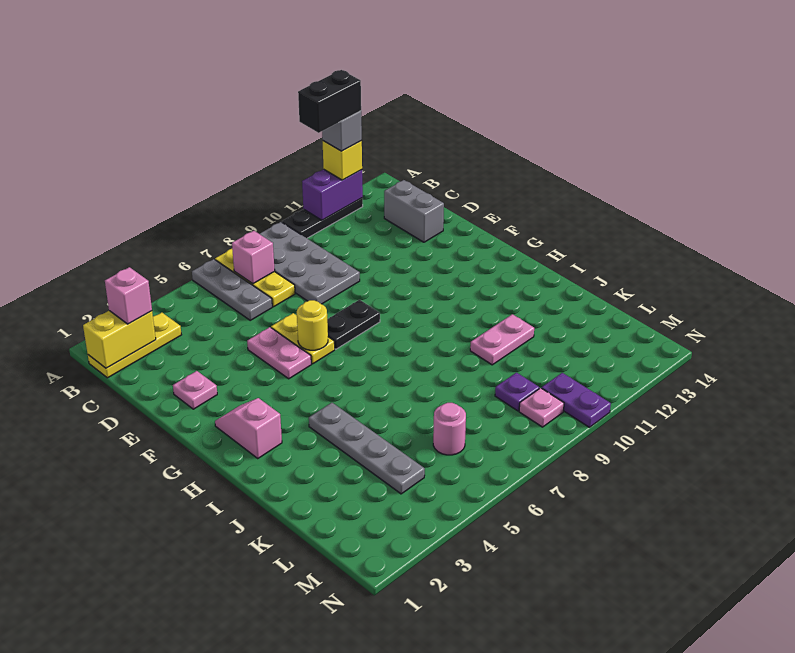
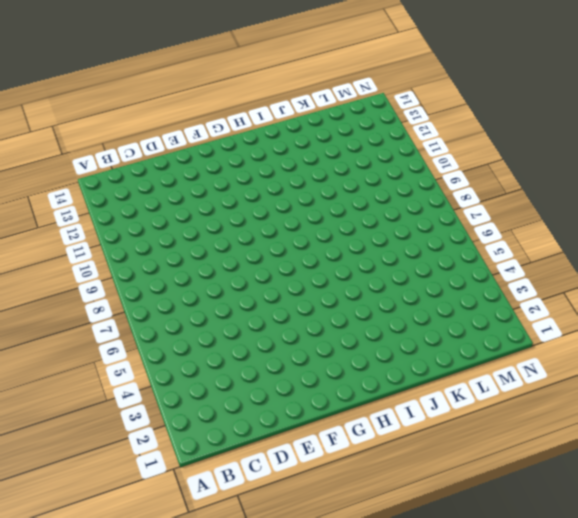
none -> grey plate A6:C6 level 1
none -> yellow plate A7:C7 level 1
none -> grey plate A8:D9 level 1

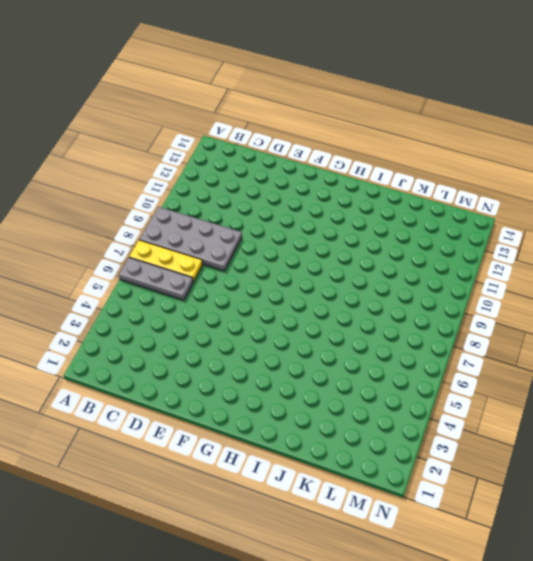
none -> black plate A10:A12 level 1
none -> yellow plate B1:B3 level 1
none -> grey brick C13:D13 level 1

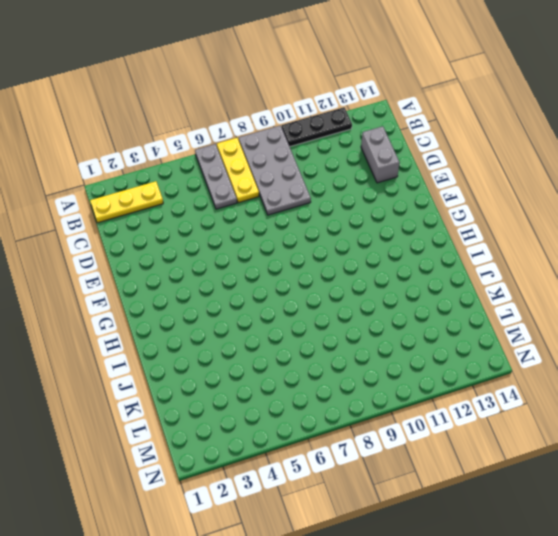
none -> pink plate E2 level 1
none -> pink plate E5:F5 level 1
none -> yellow plate E6:F6 level 1

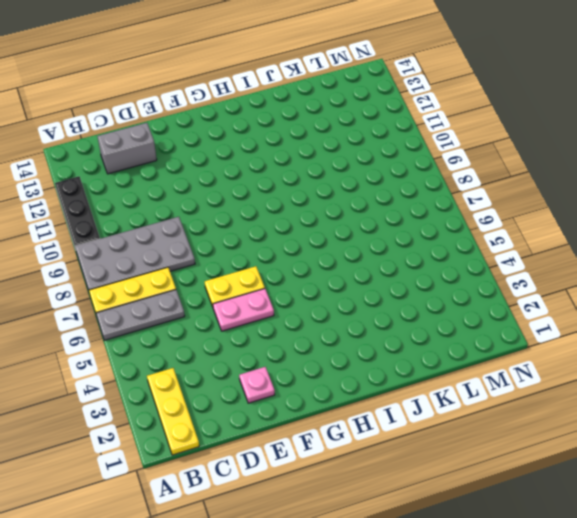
none -> black plate F7:F8 level 1
none -> pink slope G2:H2 level 1 top H
none -> grey plate I4:L4 level 1

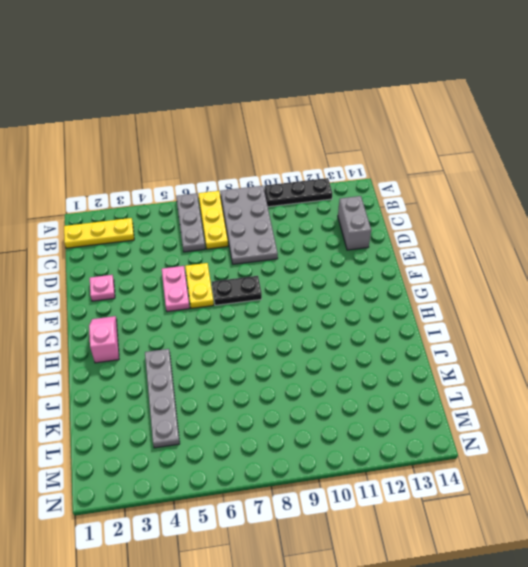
none -> pink plate J10:J11 level 1
none -> pink round brick L6 level 1
none -> purple plate L9 level 1

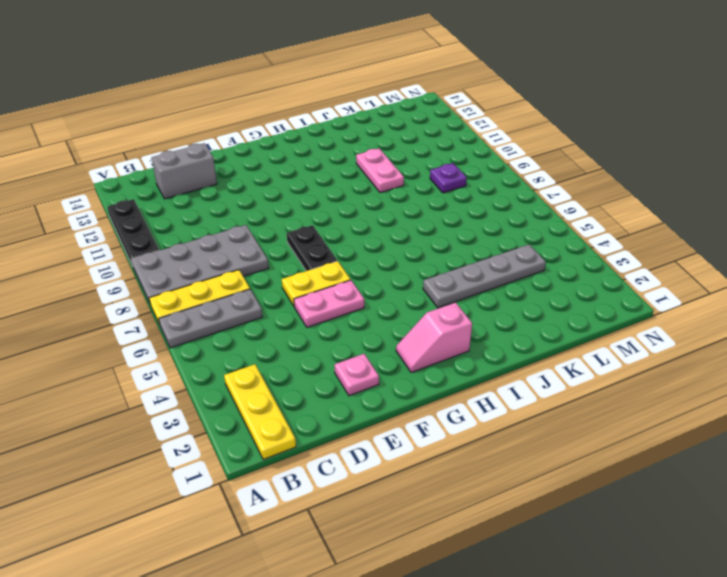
none -> pink round brick L6 level 1
none -> pink plate M9 level 1
none -> purple plate M10:N10 level 1

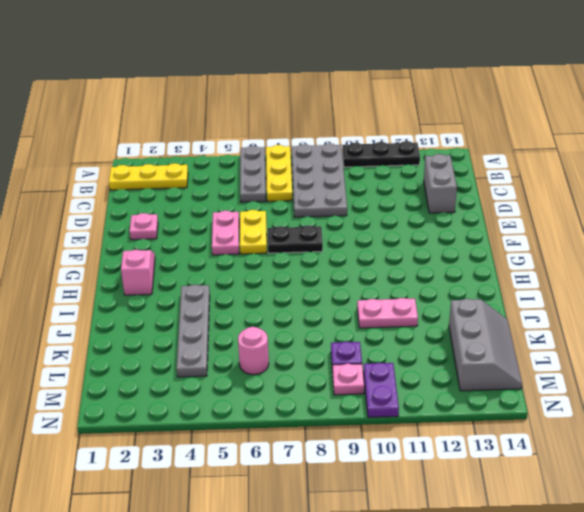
grey slope K13:M14 level 1 top 13 -> none
none -> purple brick A11:A12 level 2
none -> yellow brick B1:B2 level 2
none -> pink brick B7 level 2

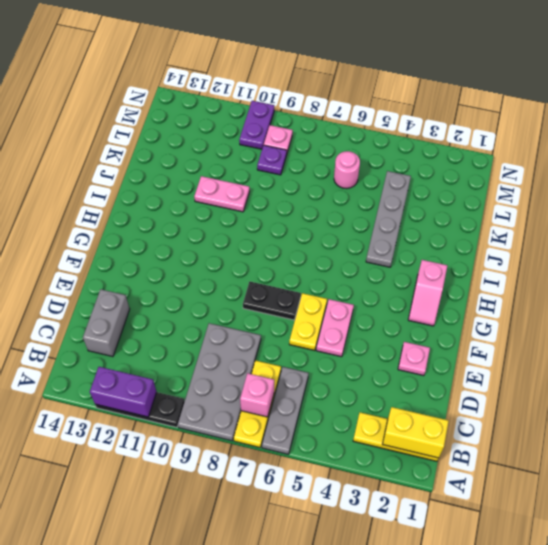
none -> yellow round brick F6 level 2
none -> yellow brick A12 level 3
none -> pink brick B2 level 3

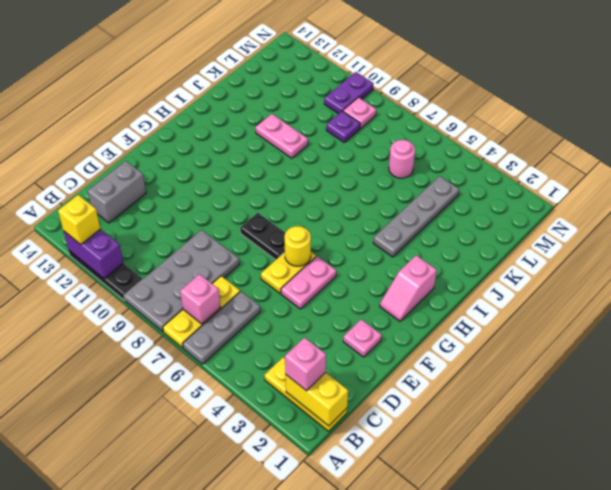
none -> grey brick A12 level 4
none -> black brick A11:A12 level 5

